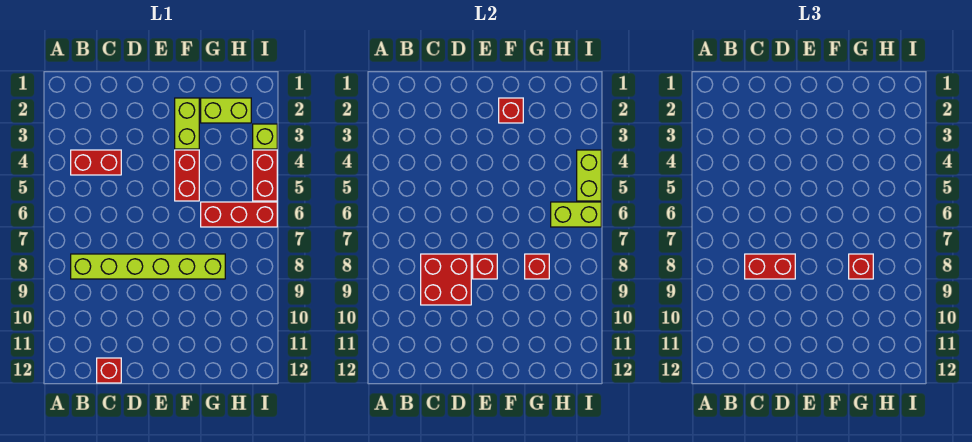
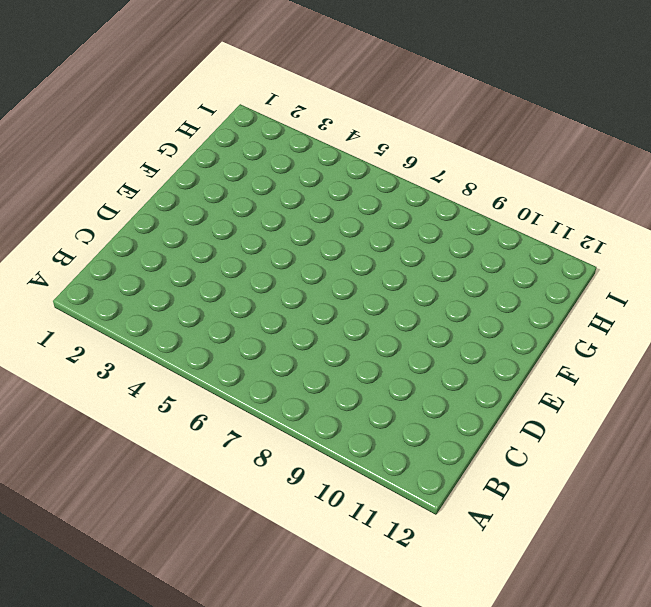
none -> red brick B4:C4 level 1
none -> lime brick B8:G8 level 1
none -> red brick C12 level 1

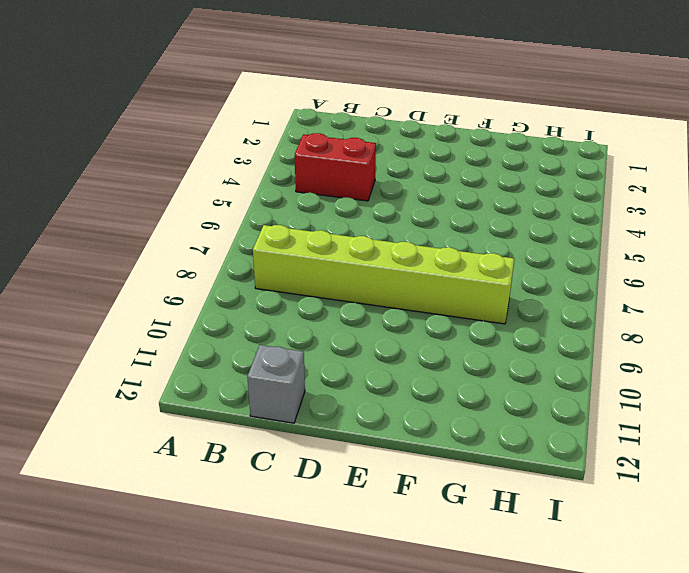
grey brick C12 level 1 -> red brick C12 level 1
none -> lime brick F2:F3 level 1
none -> red brick F4:F5 level 1
none -> lime brick G2:H2 level 1

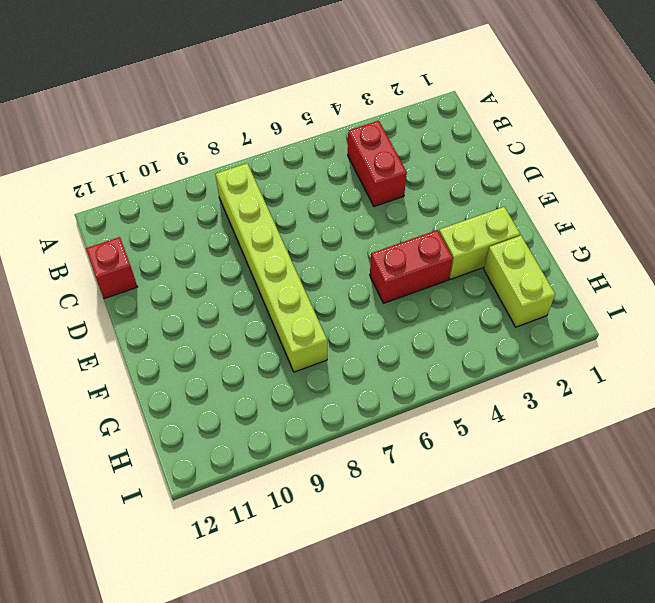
none -> red brick G6:I6 level 1
none -> lime brick I3 level 1
none -> red brick I4:I5 level 1

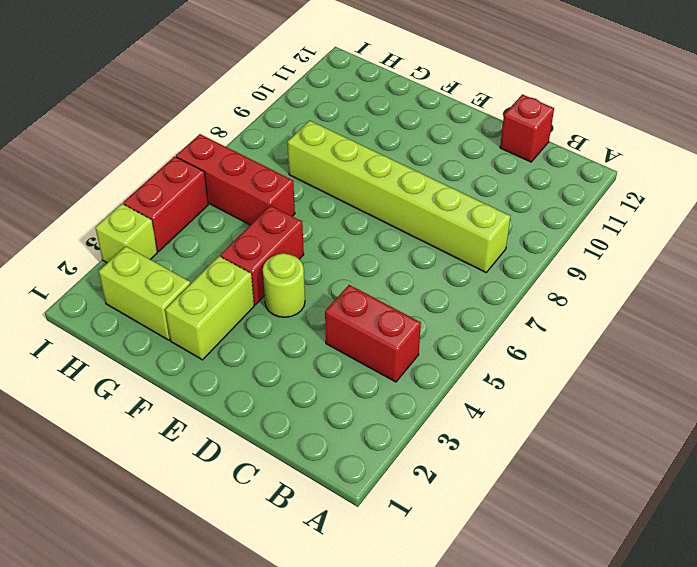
lime round brick E4 level 1 -> none
none -> red brick C8:D9 level 2
none -> red brick E8 level 2
none -> red brick F2 level 2

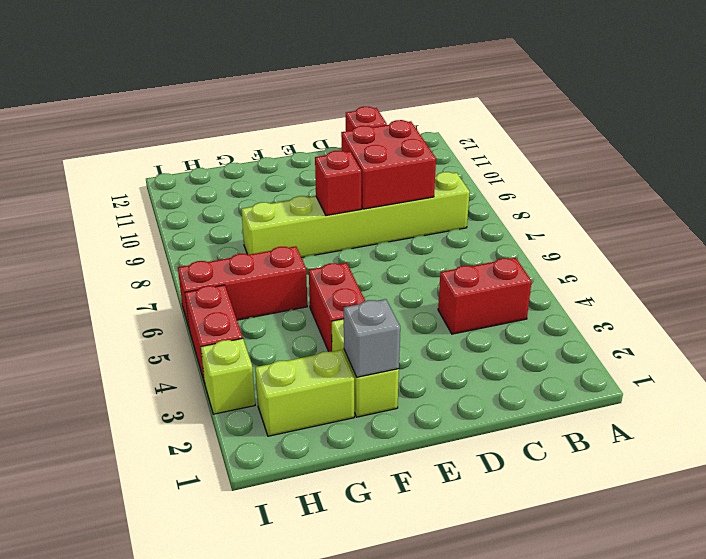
grey brick F2 level 2 -> red brick F2 level 2
none -> red brick G8 level 2
none -> lime brick H6:I6 level 2
none -> lime brick I4:I5 level 2

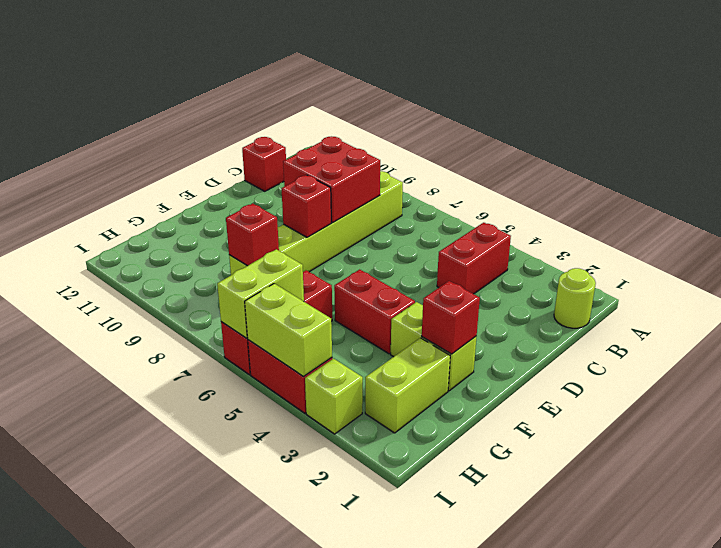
lime round brick B1 level 1 -> none
none -> red brick C8:D8 level 3
none -> red brick G8 level 3

